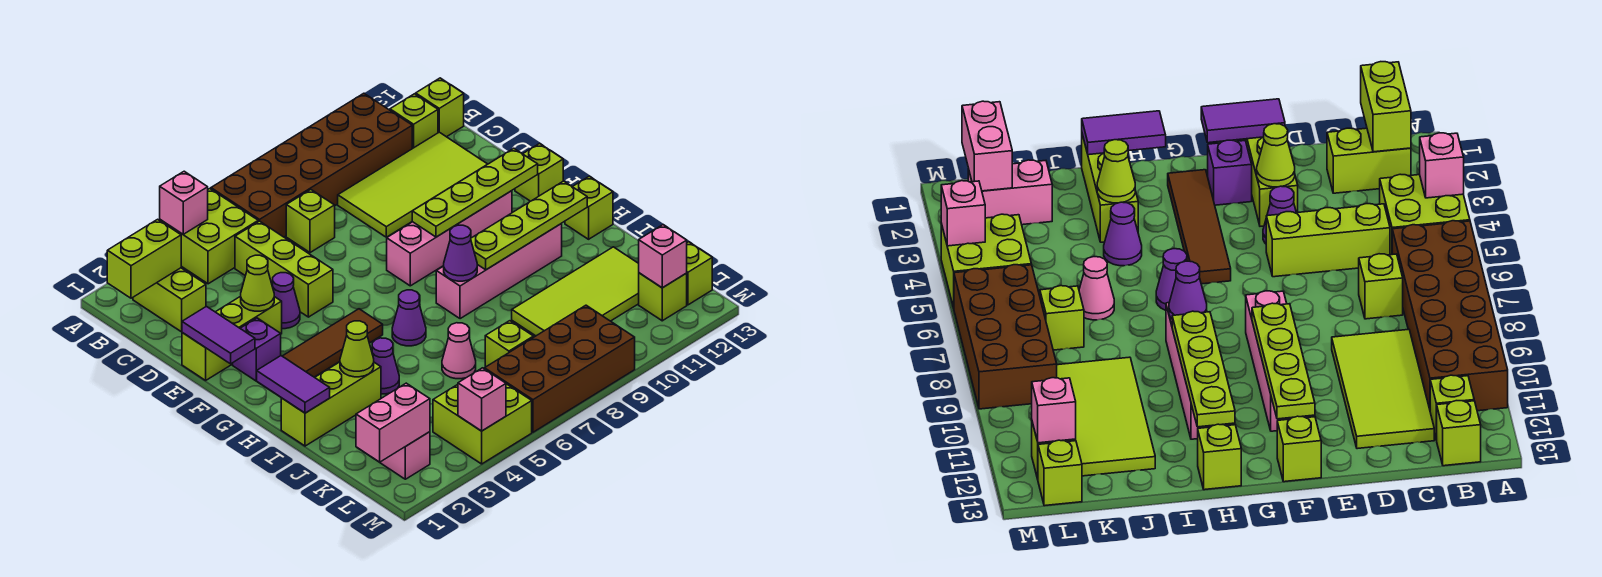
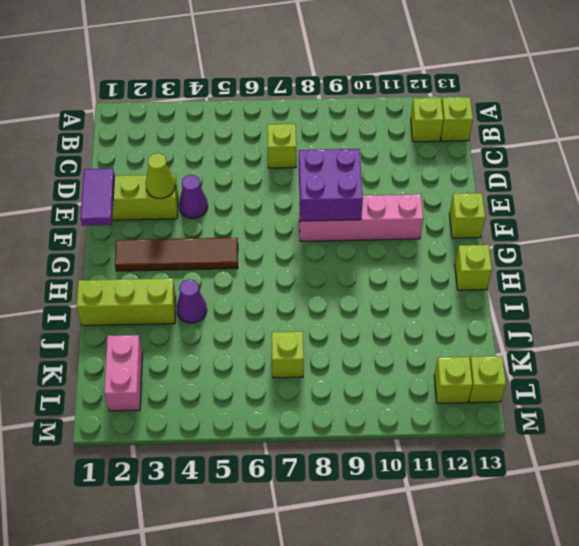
purple brick E8:F9 level 2 -> lime plate F9:F12 level 2
none -> lime brick A4:B5 level 1
none -> brown brick A6:B11 level 1
none -> lime brick B2:C2 level 1
none -> lime brick C5:E5 level 1

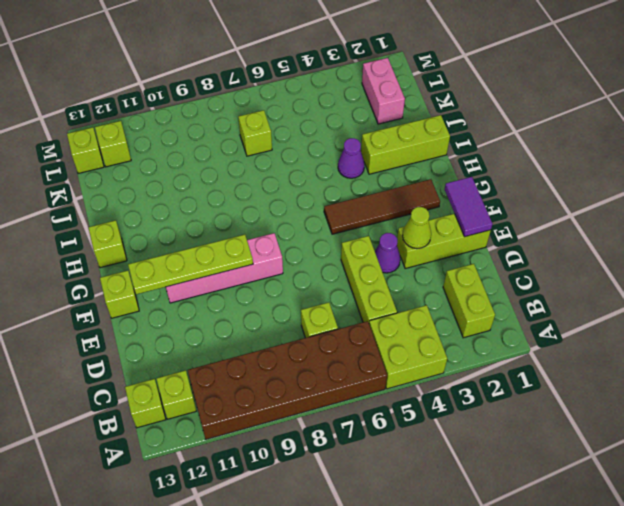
none -> lime tile C9:D12 level 1
none -> purple brick F2 level 1
none -> purple cone H6 level 1
none -> pink brick H8:H11 level 1

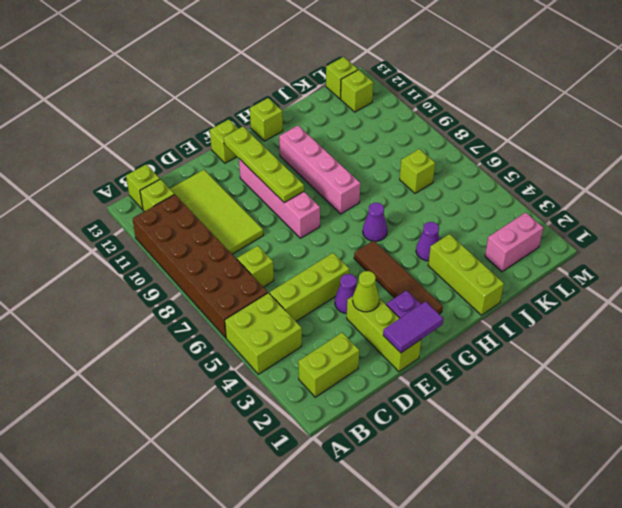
none -> pink cone J6 level 1
none -> lime tile J9:K12 level 1
none -> lime brick L4:M5 level 1
none -> brown brick L6:M9 level 1

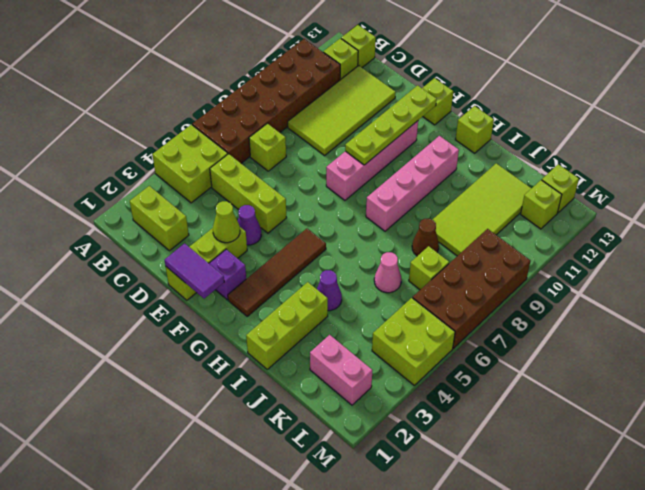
brown cone J8 level 1 -> none
none -> purple cone H6 level 1
none -> pink brick A4 level 2
none -> lime brick B1:B2 level 2
none -> purple tile H1:I1 level 2

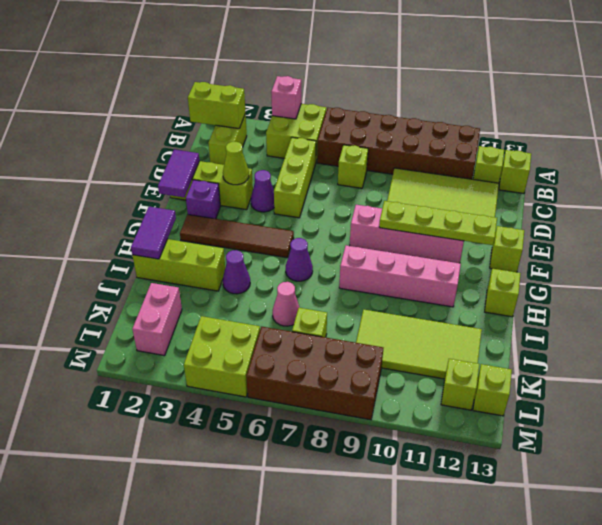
none -> purple cone H8 level 2
none -> lime plate H9:H12 level 2
none -> lime cone I3 level 2
none -> pink brick L1:L2 level 2

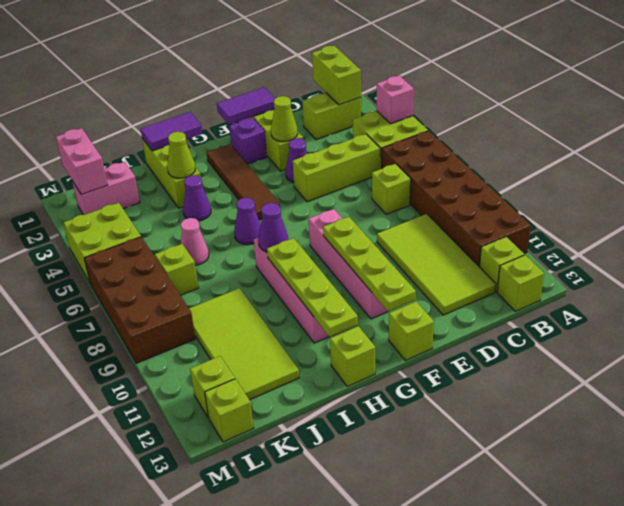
none -> pink brick L12 level 2
none -> pink brick M4 level 2

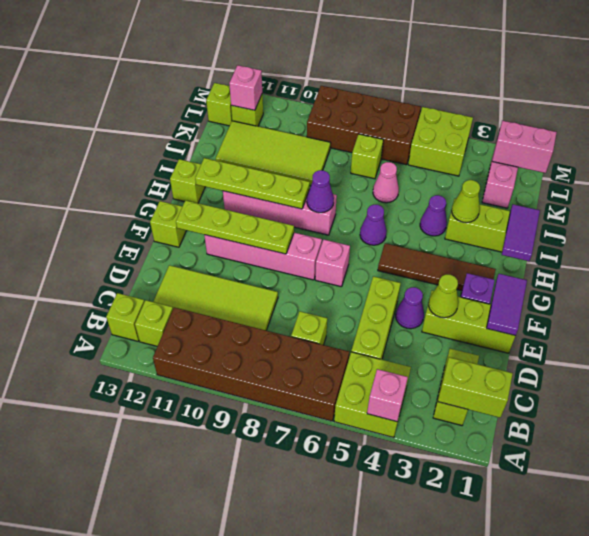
pink brick F7 level 1 -> pink brick M4 level 2

